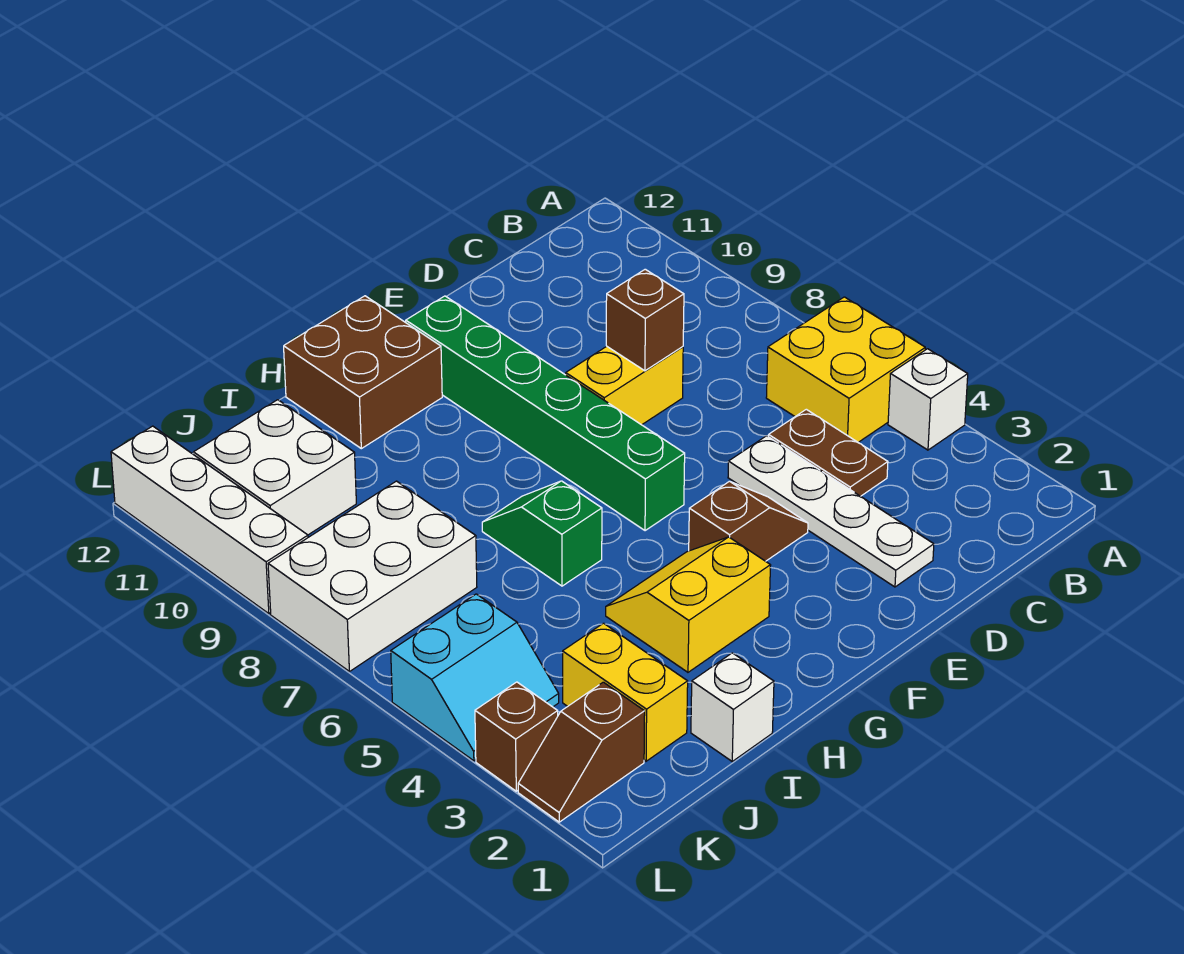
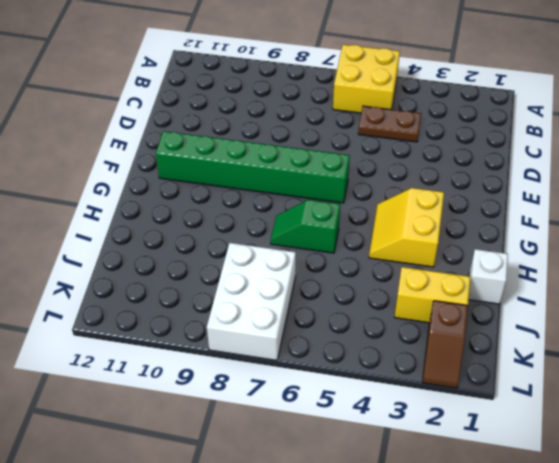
none -> white brick A4 level 1
none -> white plate D2:D5 level 1
none -> yellow brick D8:E8 level 1

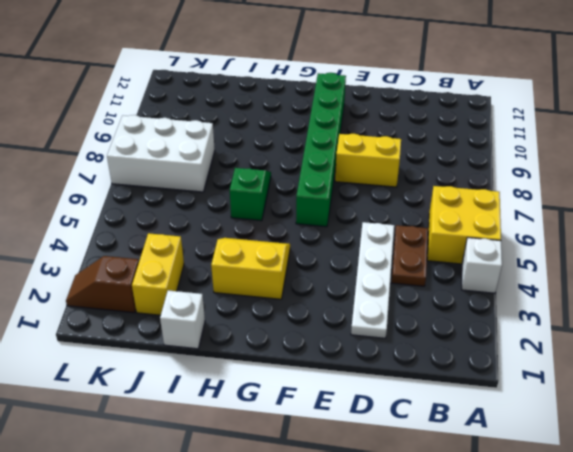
none -> brown slope E4:F4 level 1 top F
none -> brown brick G11:H12 level 1
none -> white brick J10:K11 level 1

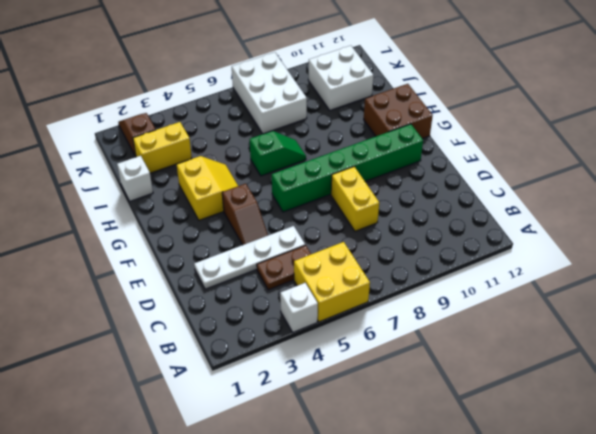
none -> cyan slope K4:L5 level 1 top 5
none -> brown brick L3 level 1
none -> white brick L9:L12 level 1

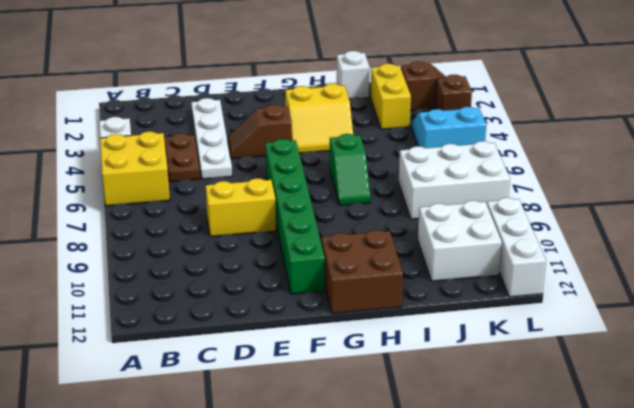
white brick L10:L12 level 1 -> white brick L9:L12 level 1
none -> brown brick D8 level 2

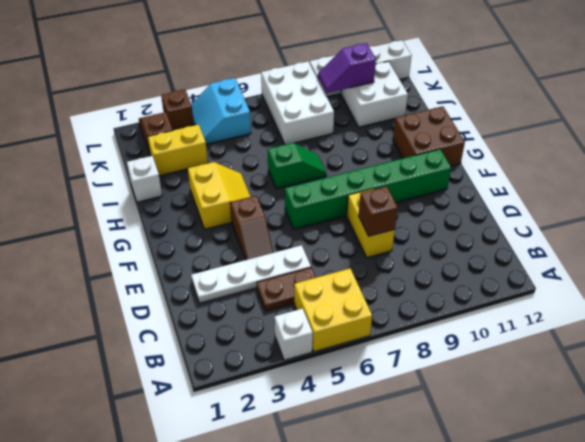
purple slope K9:K10 level 2 top 10 -> none

